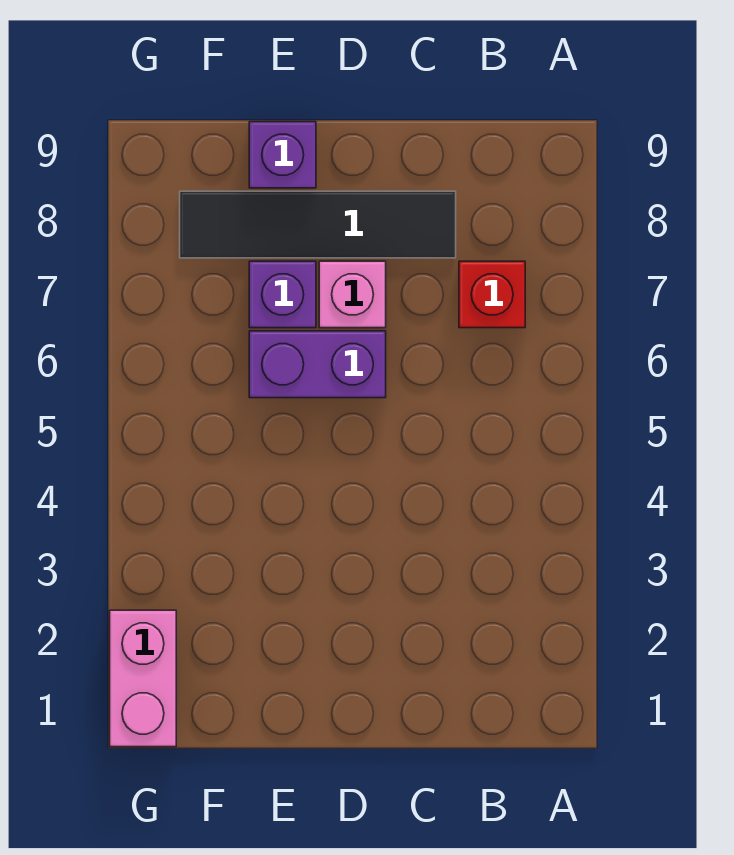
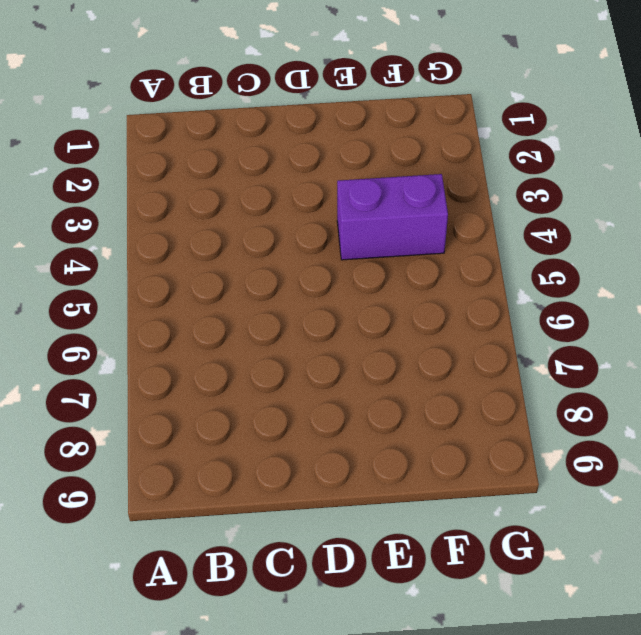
purple brick E4:F4 level 1 -> purple brick D6:E6 level 1
none -> red brick B7 level 1
none -> black tile C8:F8 level 1

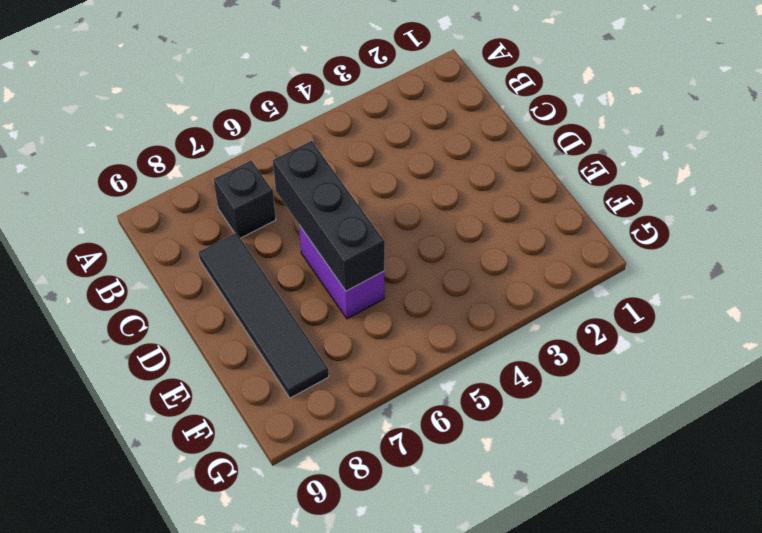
black brick B7 level 1 -> red brick B7 level 1
black brick C6:E6 level 2 -> none
none -> pink brick D7 level 1
none -> purple brick E7 level 1

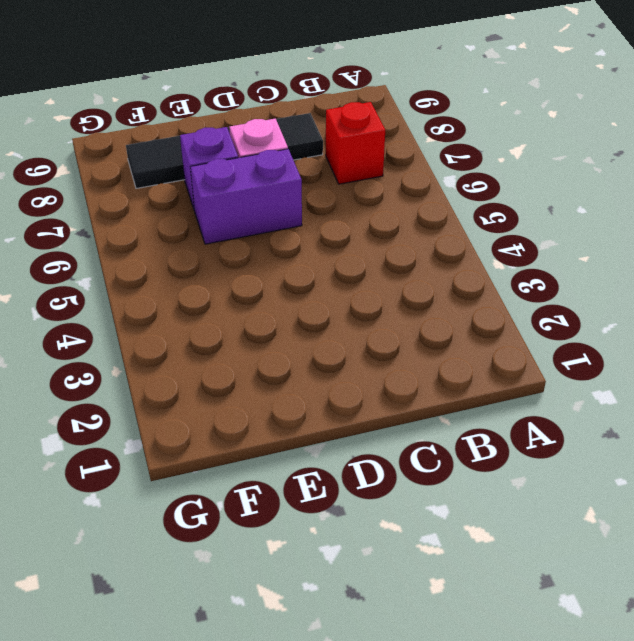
none -> purple brick E9 level 1
none -> pink brick G1:G2 level 1

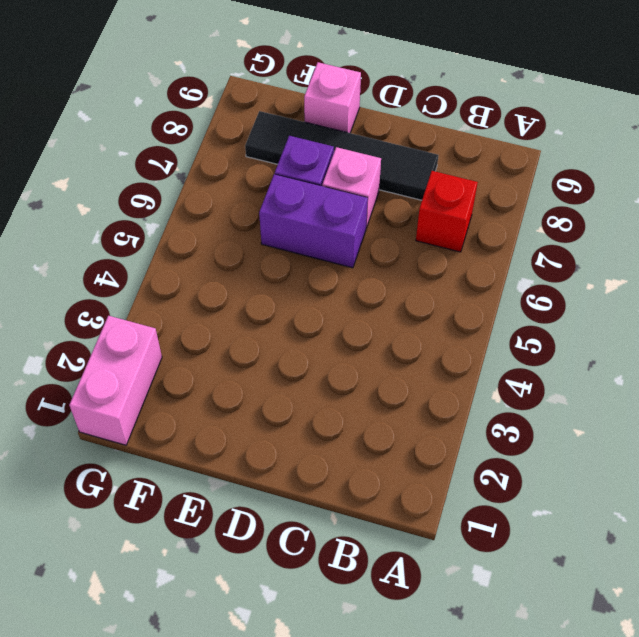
pink brick E9 level 1 -> purple brick E9 level 1

